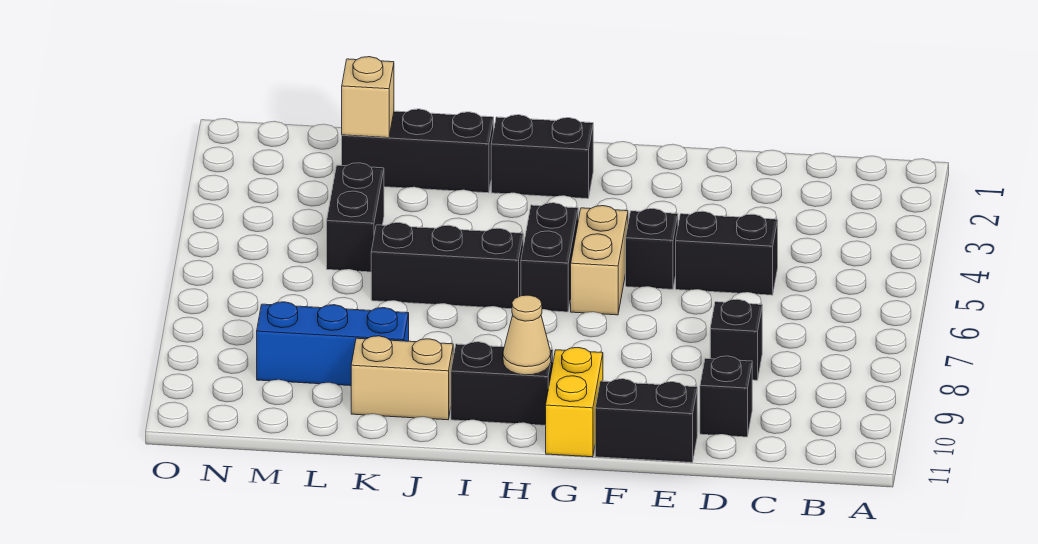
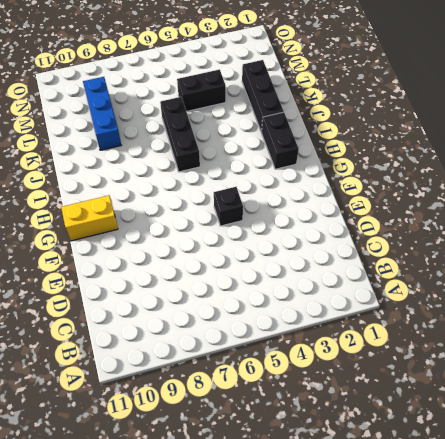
none -> black brick D5:E5 level 1
none -> black brick D8 level 1
none -> black brick D10 level 1

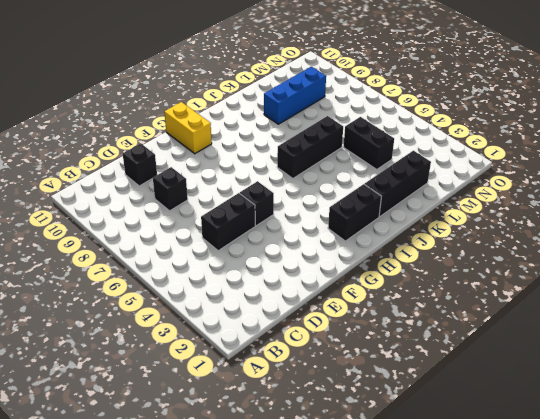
none -> black brick E11:F11 level 1
none -> tan brick G5:G6 level 1
none -> black brick H5:H6 level 1

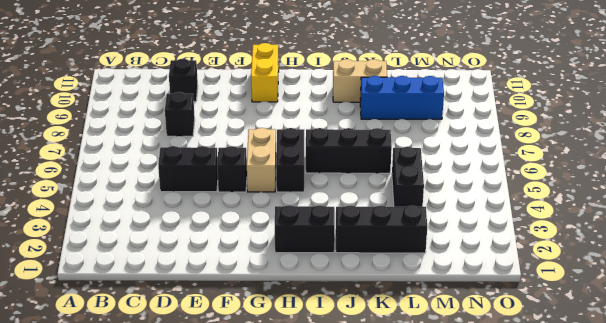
none -> black brick E11:F11 level 1
none -> black brick H10:I10 level 1
none -> tan cone H10 level 2

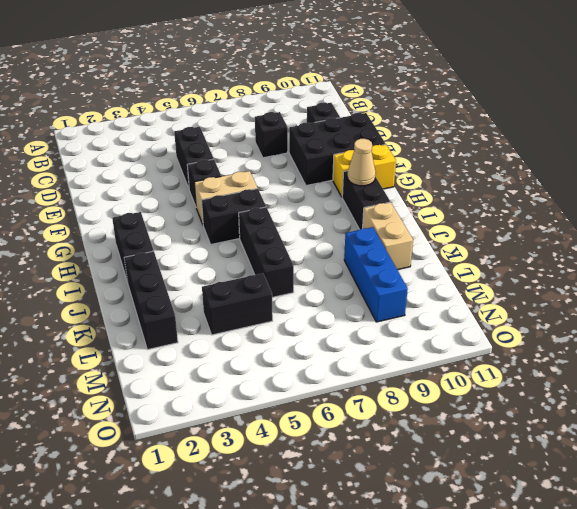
black brick E9:F11 level 1 -> black brick E11:F11 level 1
none -> tan brick L2 level 2

